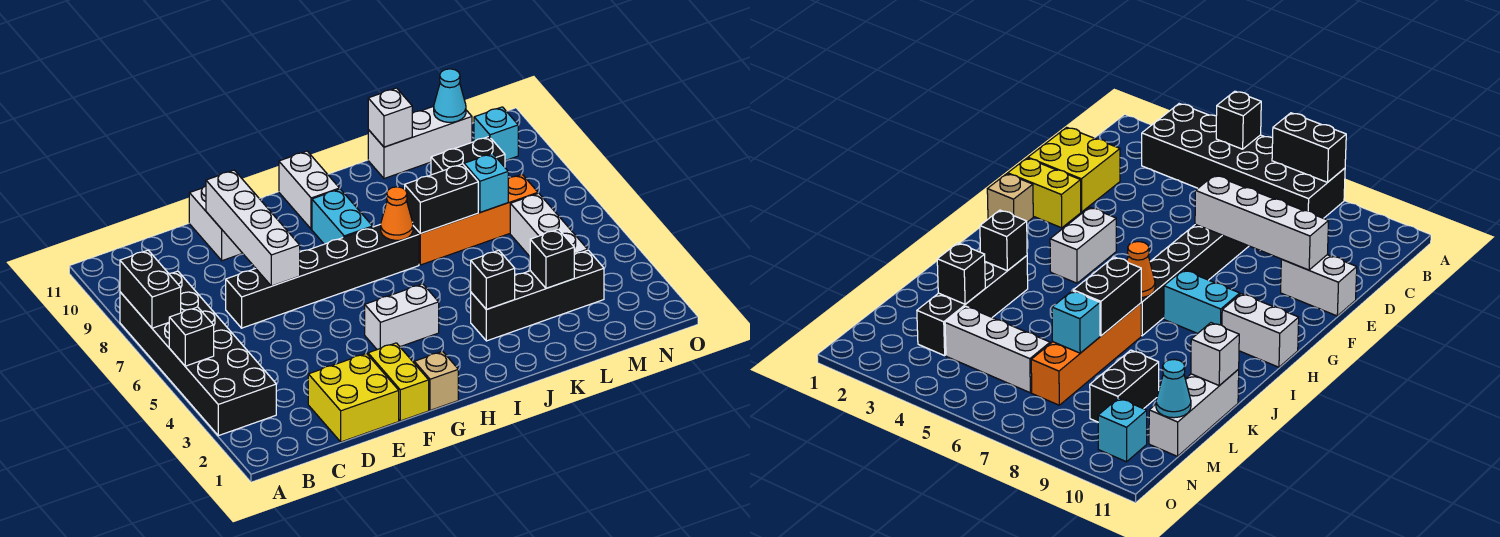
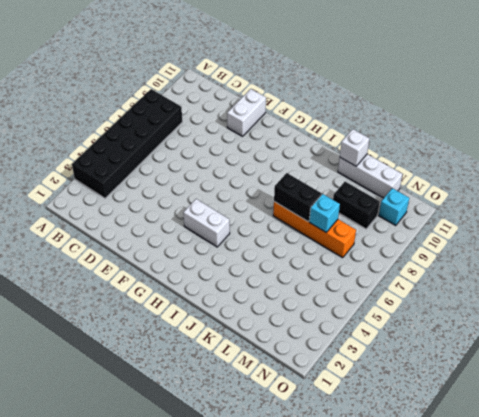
none -> yellow brick D1:E2 level 1
none -> black brick D7:I7 level 1
none -> yellow brick F1:F2 level 1

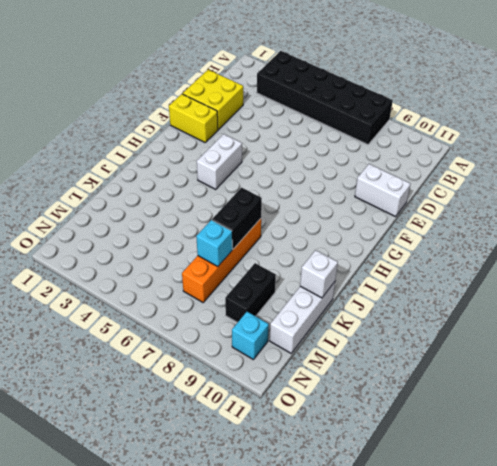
none -> black brick D7:I7 level 1
none -> tan brick G1 level 1
none -> cyan brick H8:H9 level 1

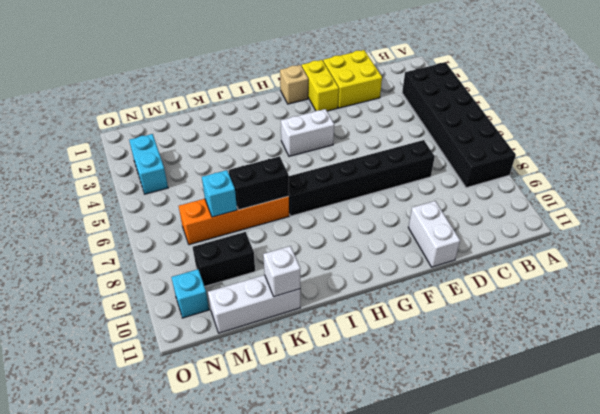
cyan brick N3:N4 level 1 -> cyan brick H8:H9 level 1
none -> white brick H10:H11 level 1
none -> black brick J3:M3 level 1
none -> white brick M4:M6 level 1

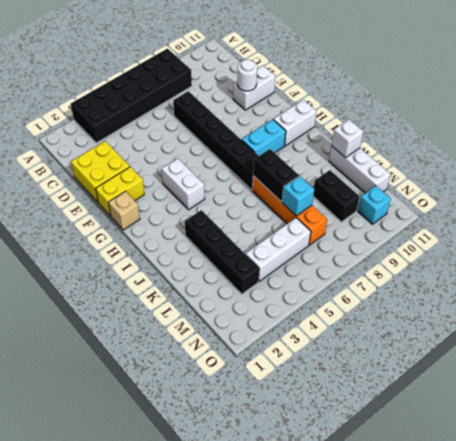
white round brick E10 level 2 -> white brick E7:E10 level 2
none -> black brick A5 level 2
none -> black brick A7:A8 level 2
none -> orange cone I7 level 2

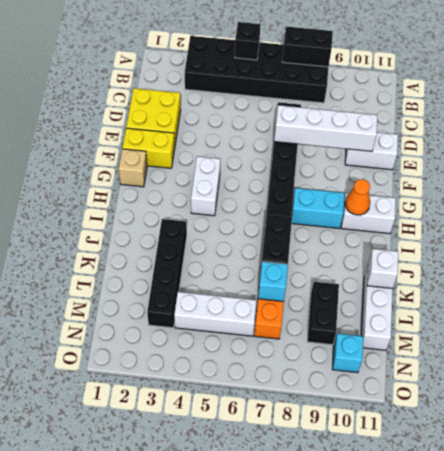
orange cone H10 level 2 -> orange cone I7 level 2
none -> black brick J3 level 2
none -> black brick L3 level 2
none -> cyan cone M11 level 2

